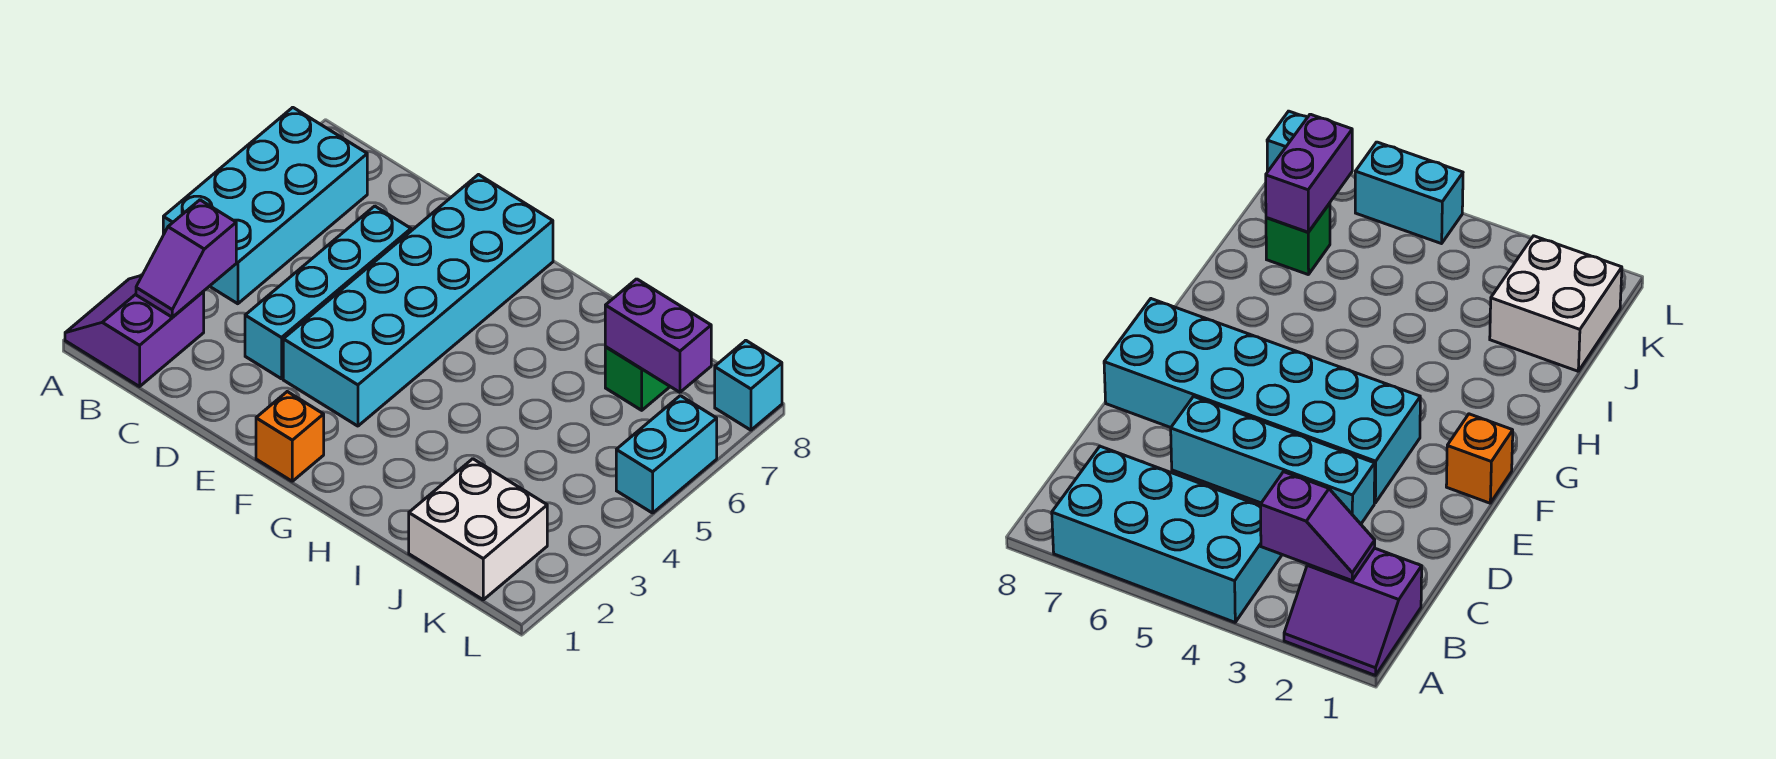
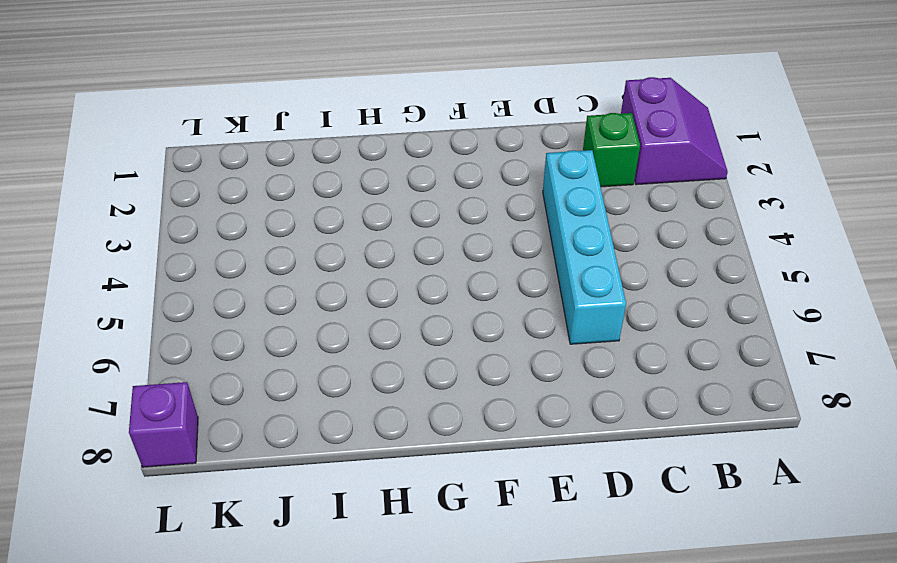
green brick C2 level 1 -> green brick J7 level 1
purple brick L8 level 1 -> cyan brick L8 level 1
none -> cyan brick A4:B7 level 1
none -> cyan brick E3:F8 level 1

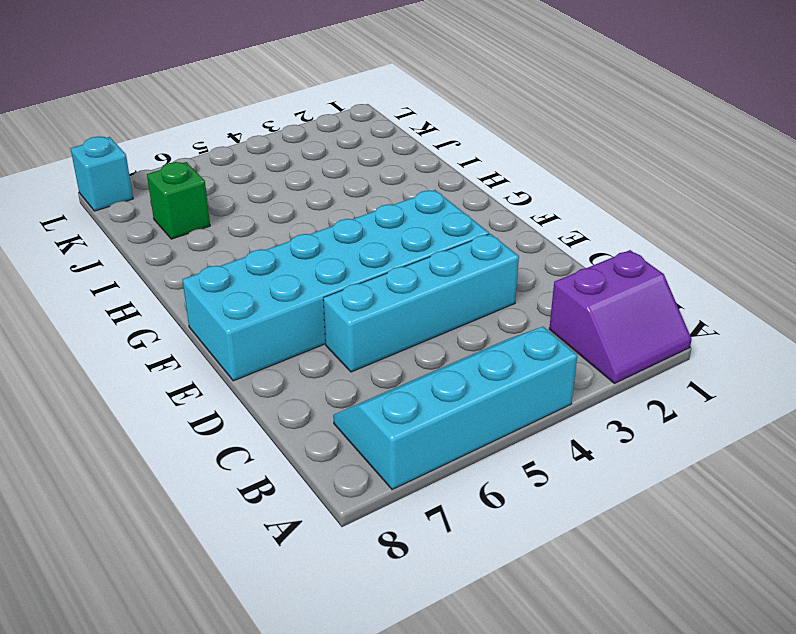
cyan slope A4:B7 level 1 top A -> cyan brick A4:B7 level 1
none -> orange brick F1 level 1
none -> white brick J1:K2 level 1

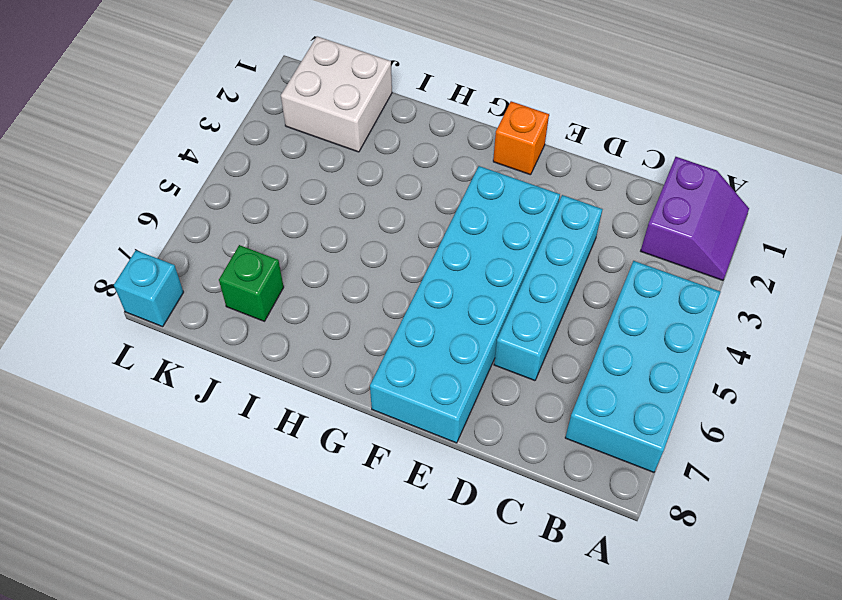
none -> cyan brick L5:L6 level 1
none -> purple slope B2:B3 level 2 top 3

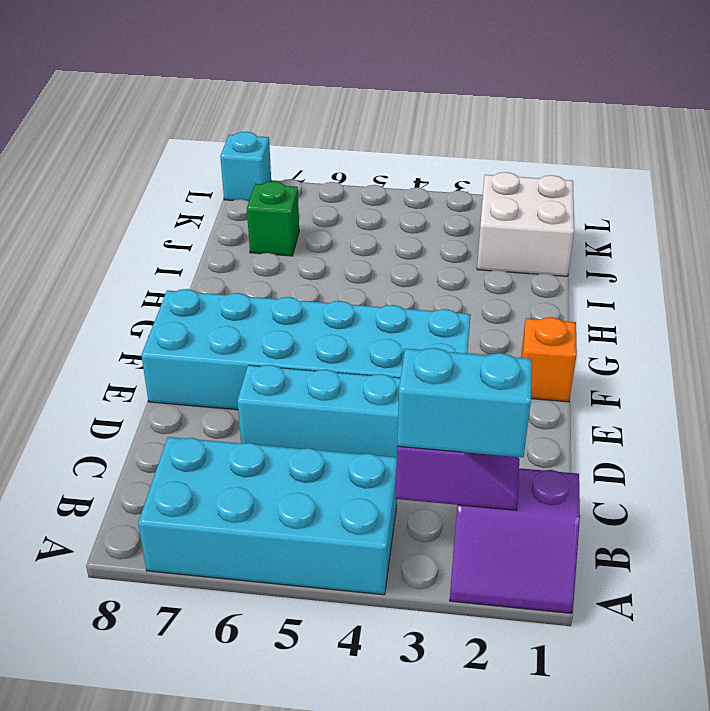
cyan brick B2:B3 level 3 -> cyan brick L5:L6 level 1
none -> purple brick J7:K7 level 2

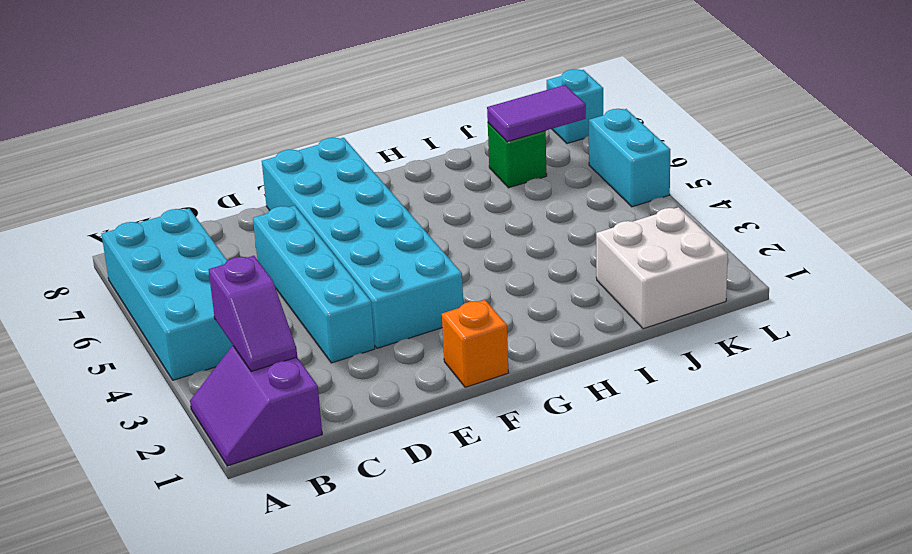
purple tile J7:K7 level 2 -> purple brick J7:K7 level 2

